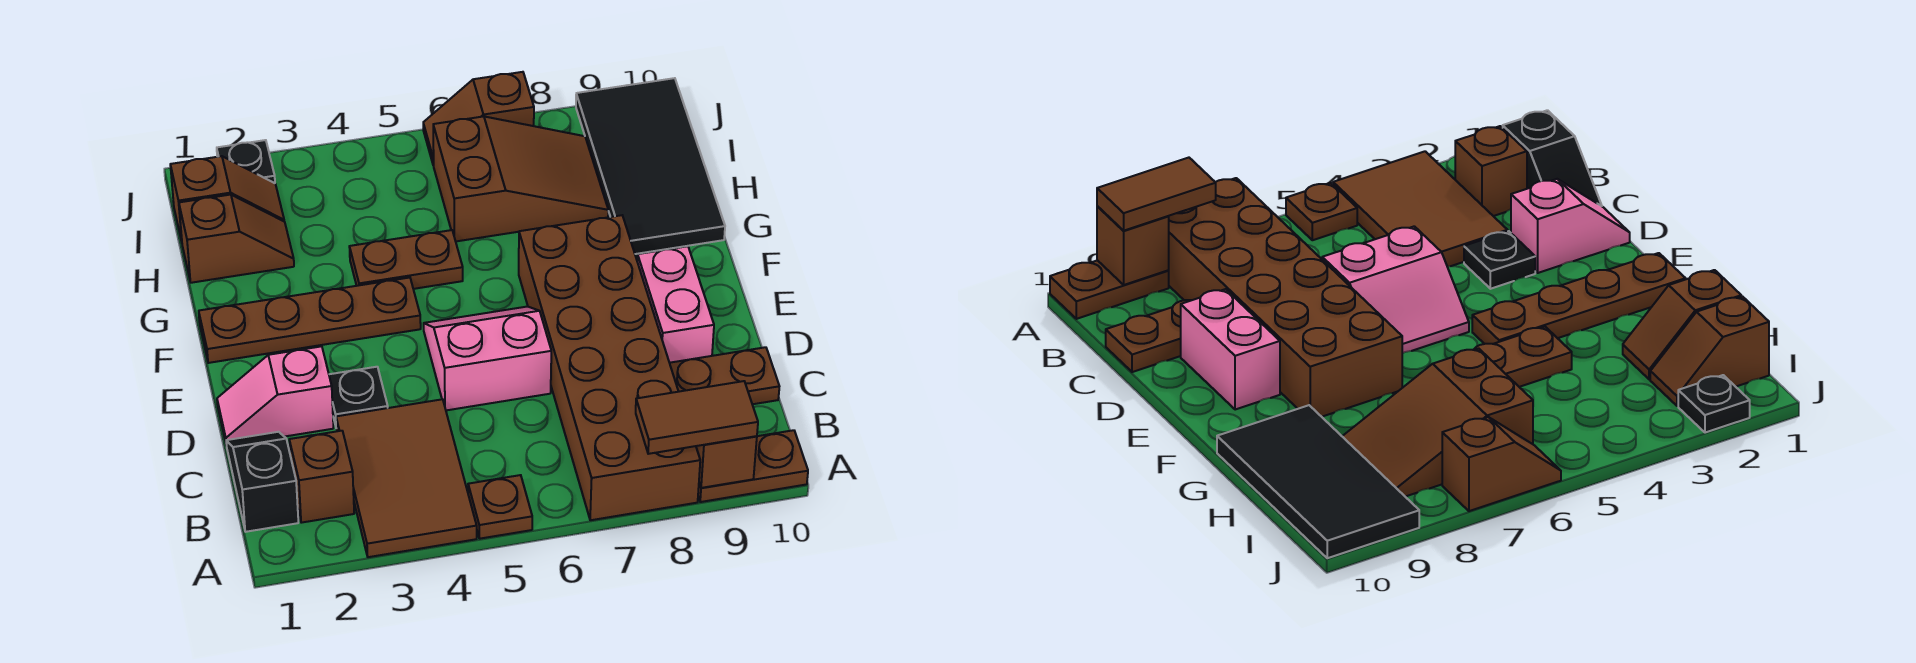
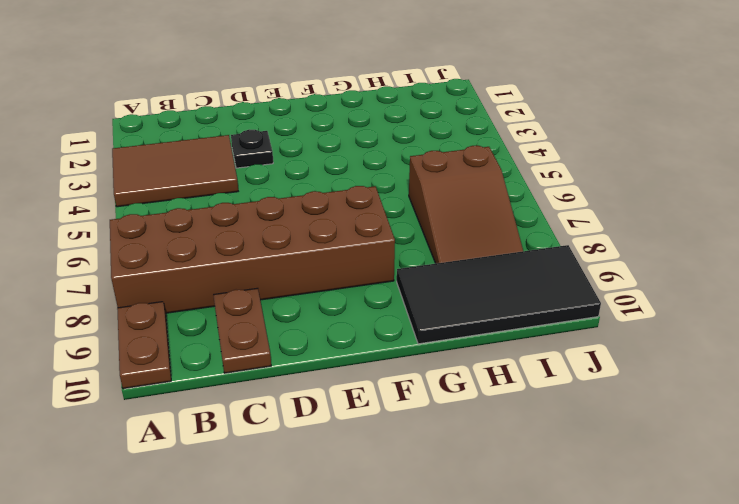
none -> brown plate A5 level 1
none -> black slope B1:C1 level 1 top B
none -> brown brick B2 level 1

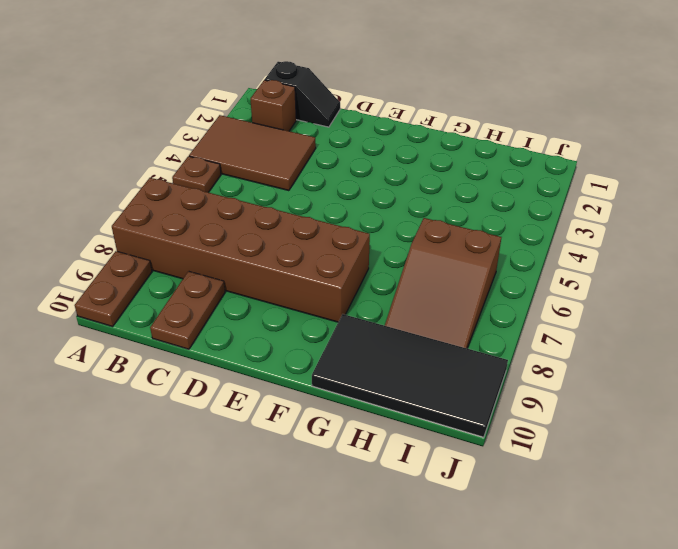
none -> pink slope D1:D2 level 1 top 2
none -> black plate D3 level 1
none -> pink slope D5:E6 level 1 top D

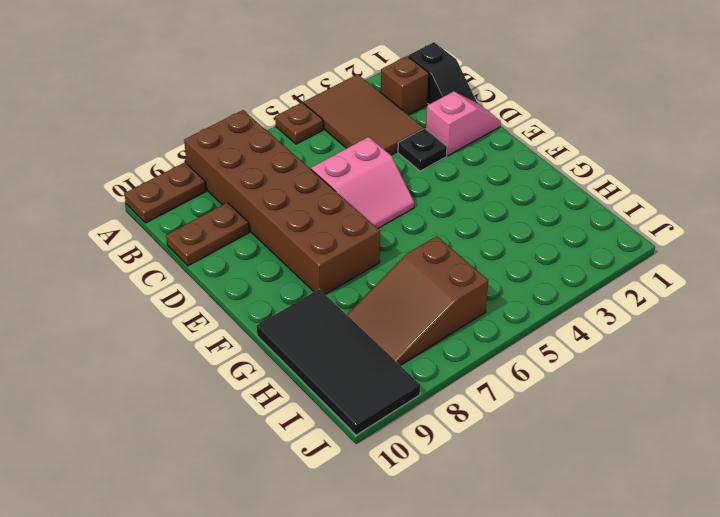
none -> pink brick D9:E9 level 1
none -> brown plate F1:F4 level 1
none -> brown plate G4:G5 level 1

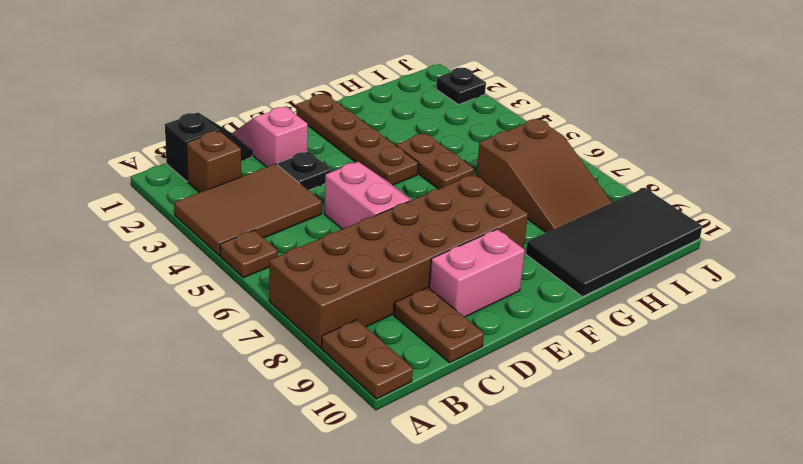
none -> brown slope H1:H2 level 1 top 1
none -> brown slope I1:I2 level 1 top 1
none -> brown slope J6:J7 level 1 top 7

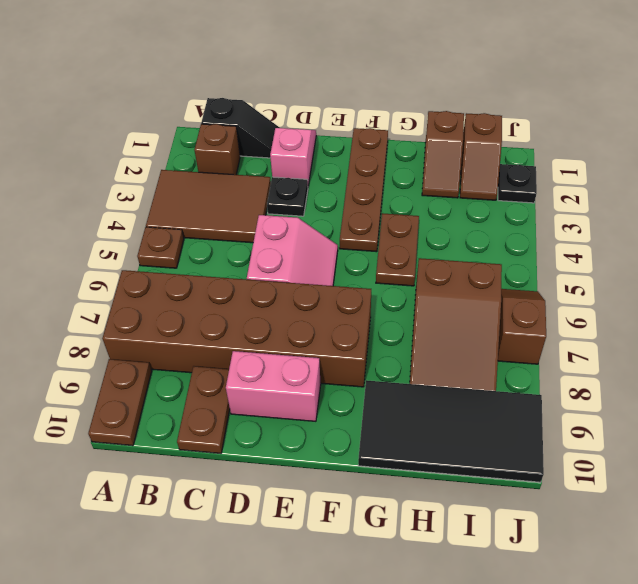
none -> brown brick A9 level 2
none -> brown tile A8:A9 level 3

